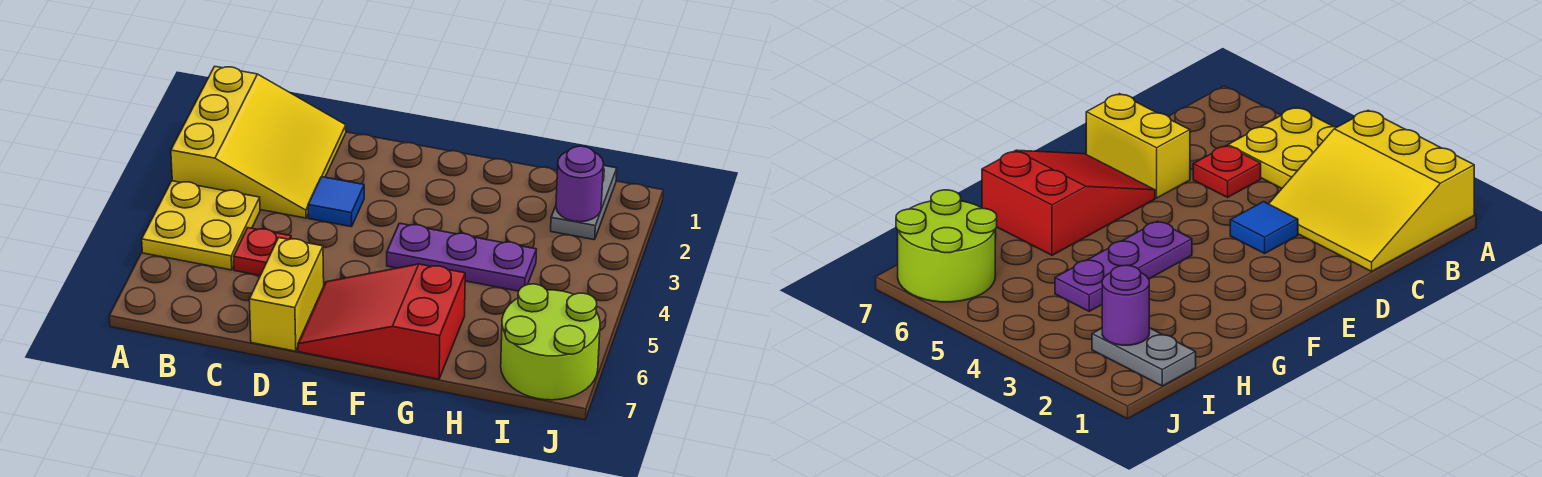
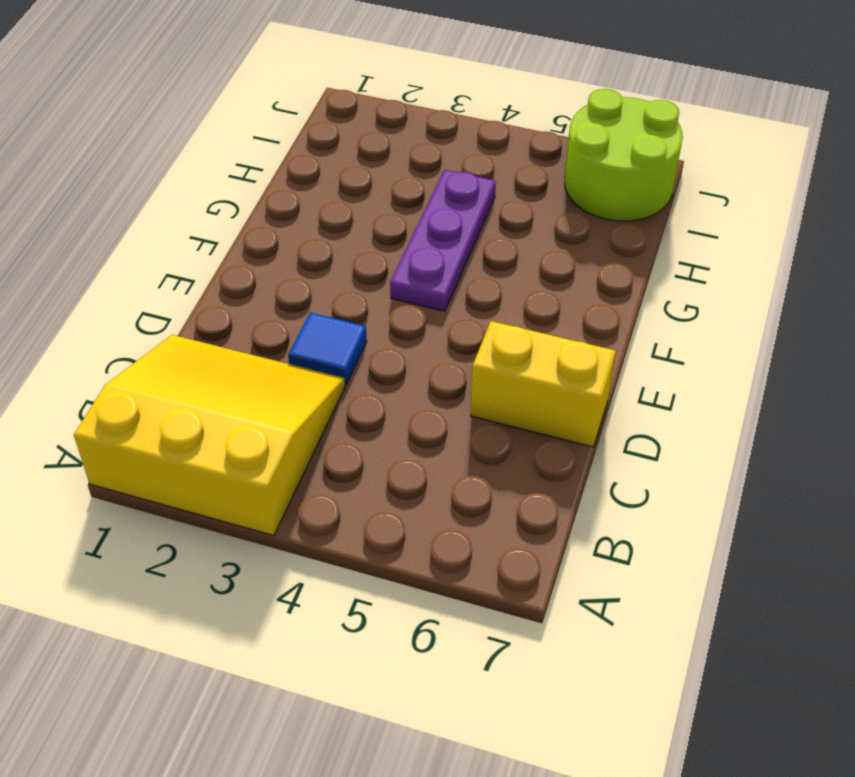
none -> yellow plate A4:B5 level 1
none -> red plate C5 level 1

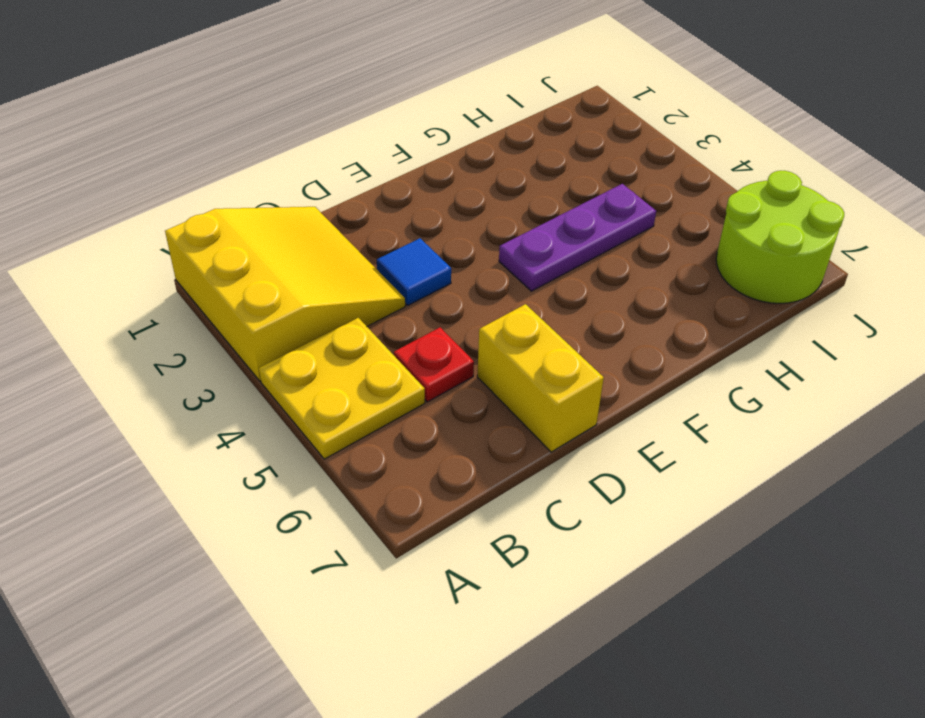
none -> red slope E6:G7 level 1 top G
none -> grey plate I1:I2 level 1

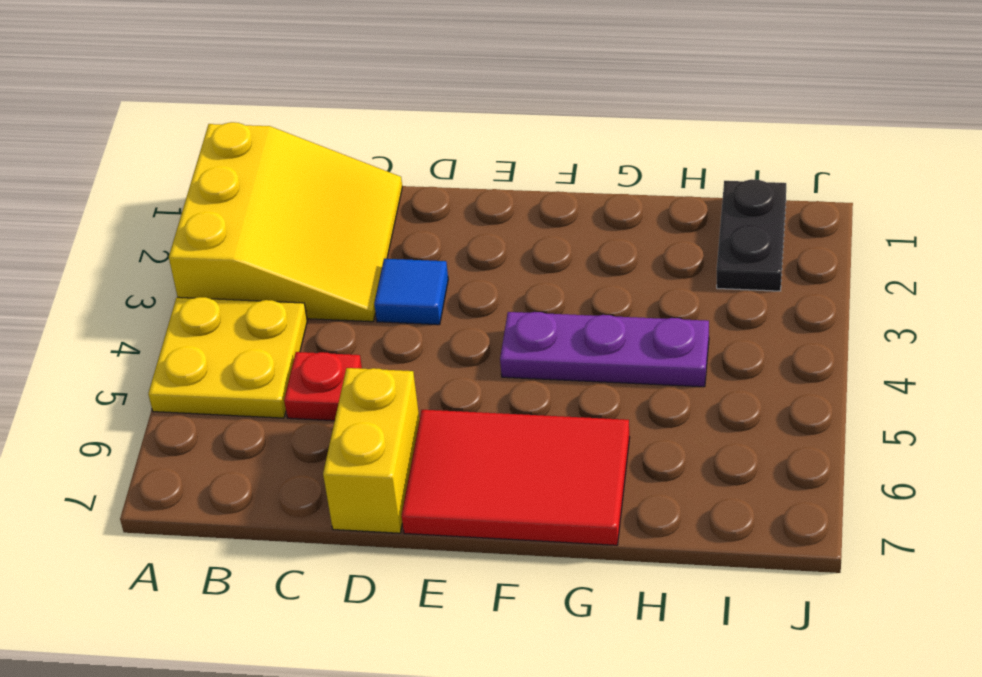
red tile E6:G7 level 1 -> red slope E6:G7 level 1 top G
black plate I1:I2 level 1 -> grey plate I1:I2 level 1
none -> lime round brick I6:J7 level 1
none -> purple round brick I2 level 2

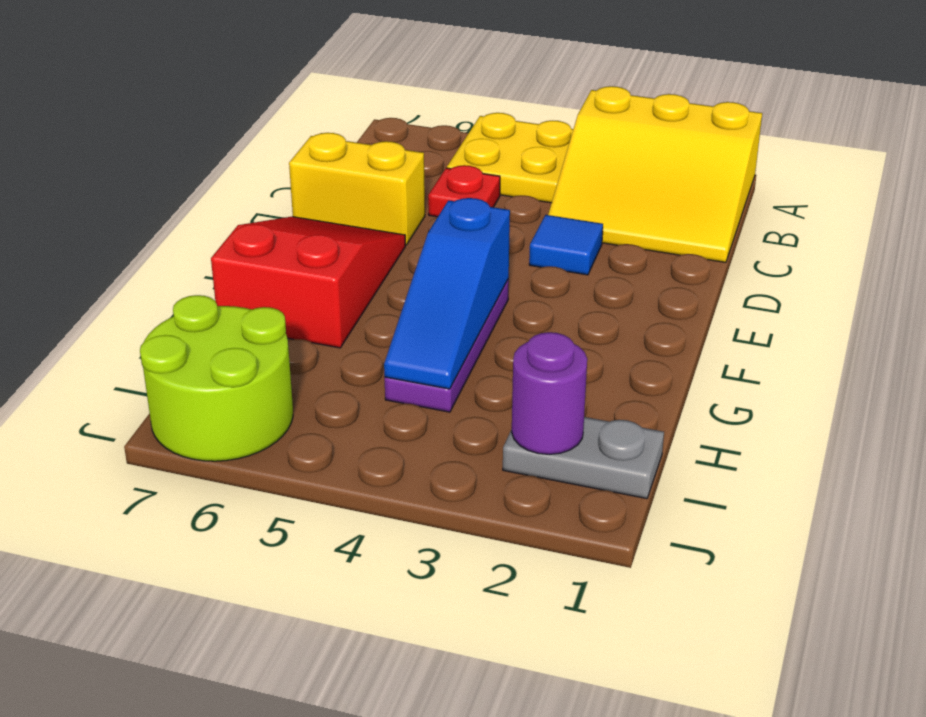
blue slope F4:H4 level 2 top F -> none

